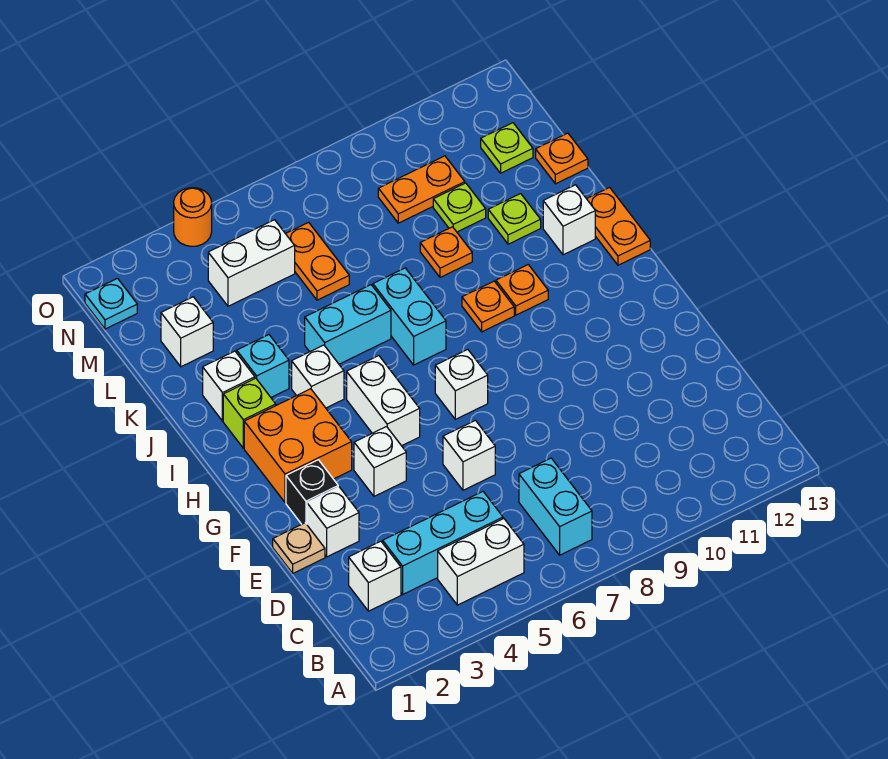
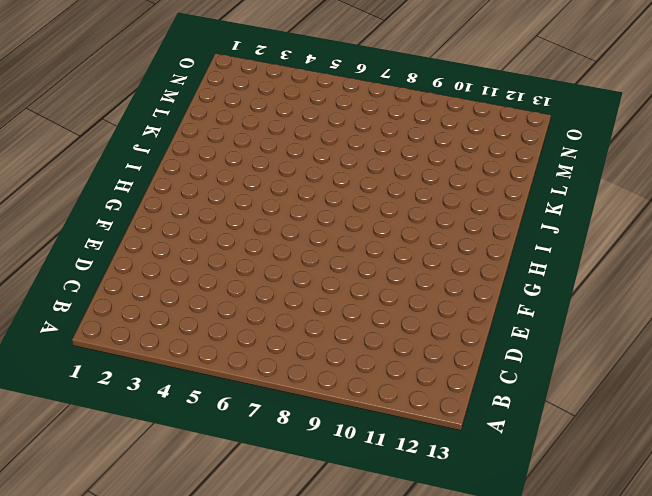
none -> white brick B4:B5 level 1
none -> cyan brick B7:C7 level 1
none -> white brick C2 level 1
none -> cyan brick C3:C5 level 1

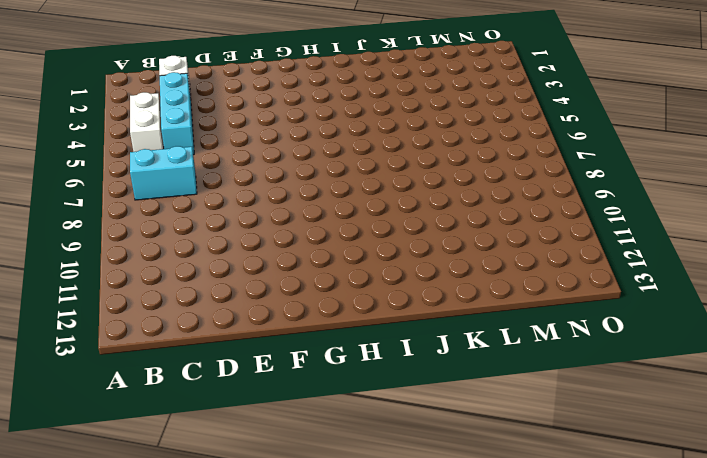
none -> tan plate E1 level 1
none -> white brick E2 level 1
none -> white brick E6 level 1
none -> black brick F2 level 1

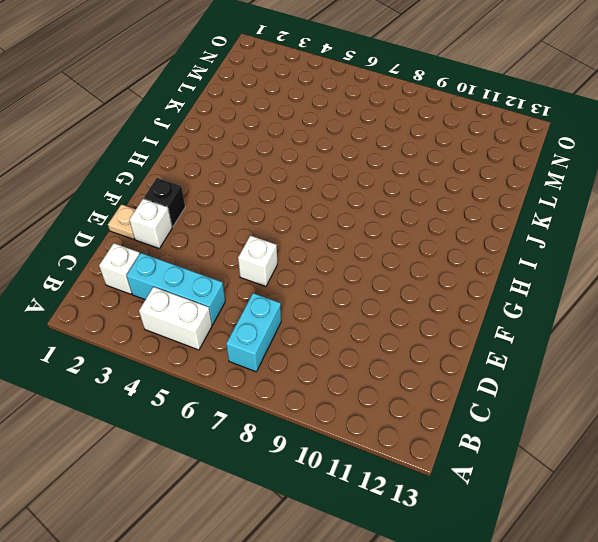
none -> white brick F4 level 1
none -> orange brick G2:H3 level 1
none -> white brick G5:H5 level 1
none -> white brick G7 level 1

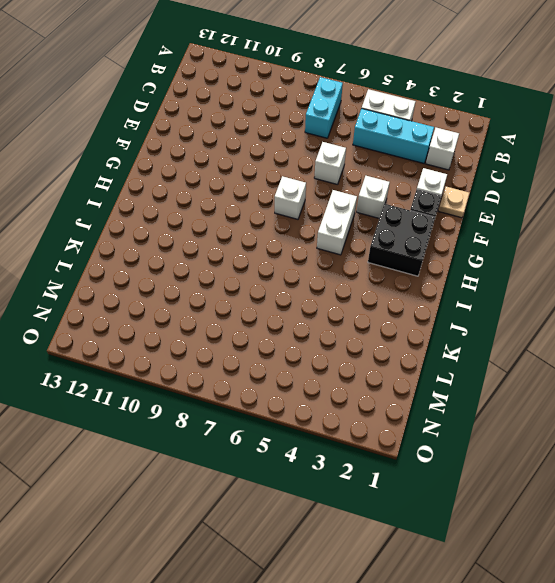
black brick G2:H3 level 1 -> orange brick G2:H3 level 1
none -> lime brick I2 level 1
none -> white brick I4 level 1
none -> cyan brick I7:J7 level 1
none -> orange plate I9 level 1

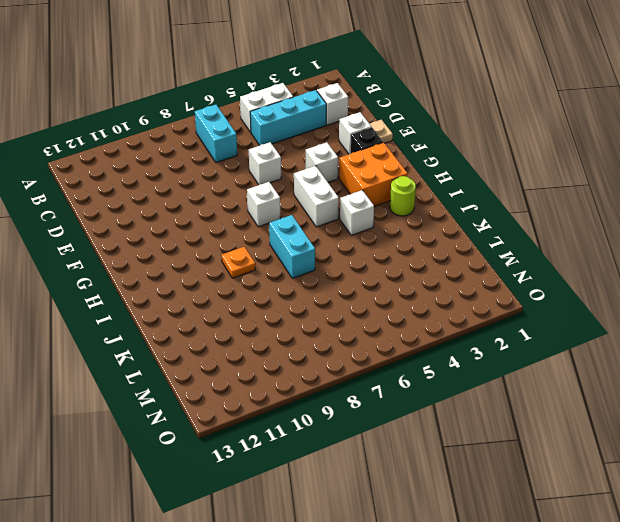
lime round brick I2 level 1 -> lime brick I2 level 1
none -> orange plate I10 level 1
none -> orange plate I13:J13 level 1
none -> white brick J2 level 1
none -> cyan brick J3 level 1

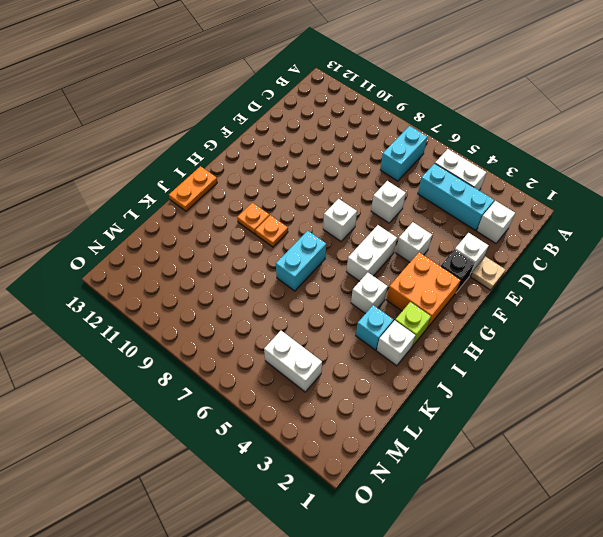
none -> cyan brick J5:J6 level 1
none -> white brick J12 level 1
none -> orange plate K9 level 1
none -> lime plate K11 level 1

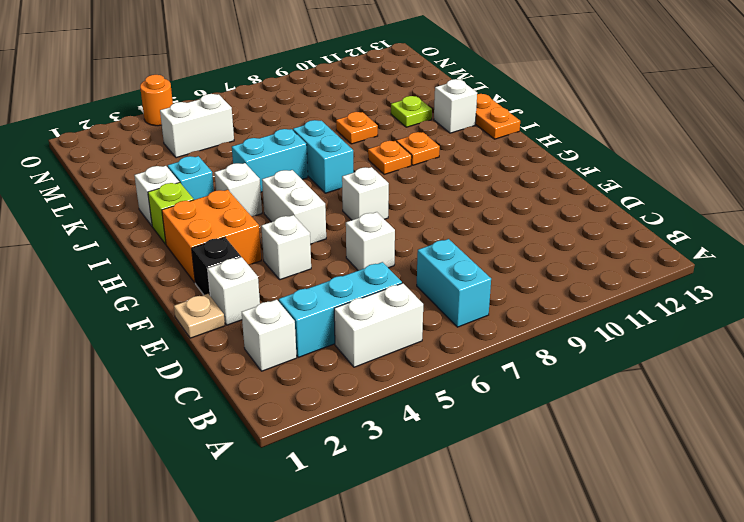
none -> white brick L2 level 1
none -> orange plate L6:M6 level 1
none -> lime plate L10 level 1
none -> orange plate L13 level 1

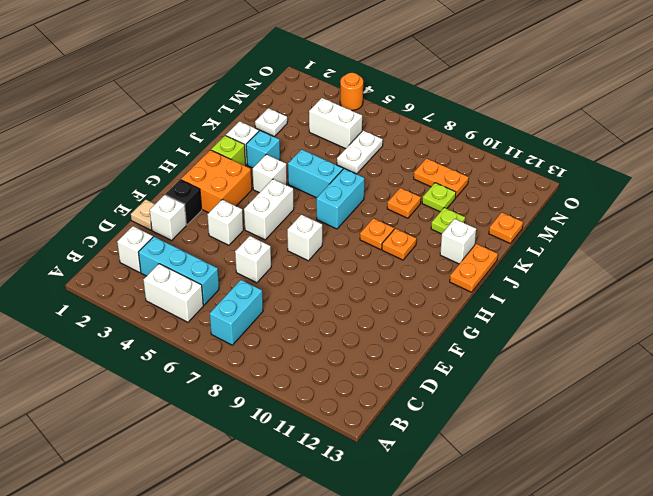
white plate L2 level 1 -> white brick L2 level 1
white plate L6:M6 level 1 -> orange plate L6:M6 level 1
none -> lime plate M12 level 1
none -> cyan plate N1 level 1

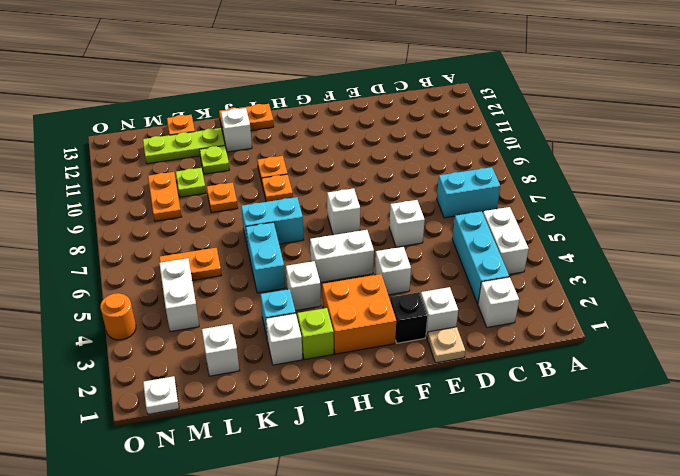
lime plate K12:M12 level 1 -> lime plate M12 level 1
white plate N1 level 1 -> cyan plate N1 level 1

